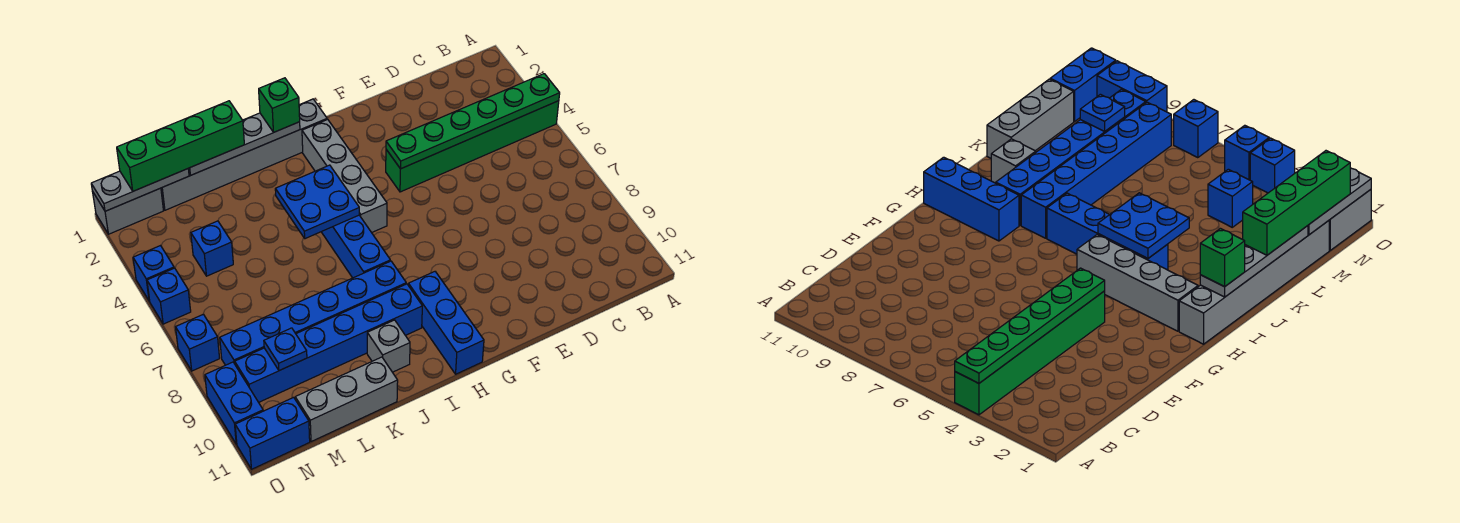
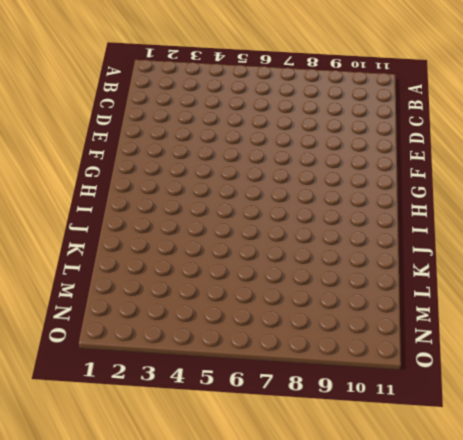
none -> green brick A4:F4 level 1
none -> grey brick H1:M1 level 1
none -> grey brick H2:H5 level 1

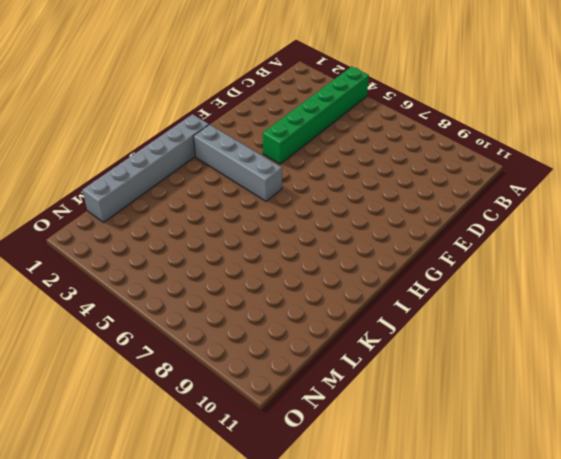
none -> blue brick H9:H11 level 1
none -> blue brick I4:I7 level 1
none -> blue brick I8:N8 level 1

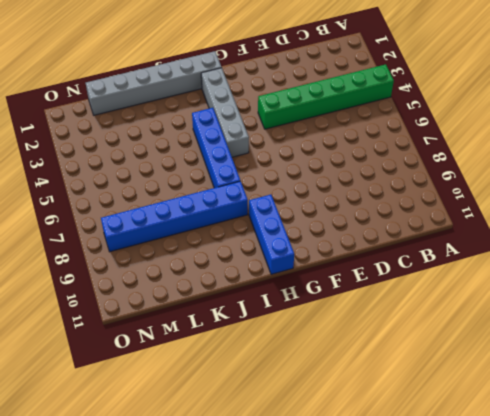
none -> blue brick I9:N9 level 1
none -> grey brick J10 level 1
none -> grey brick K11:M11 level 1

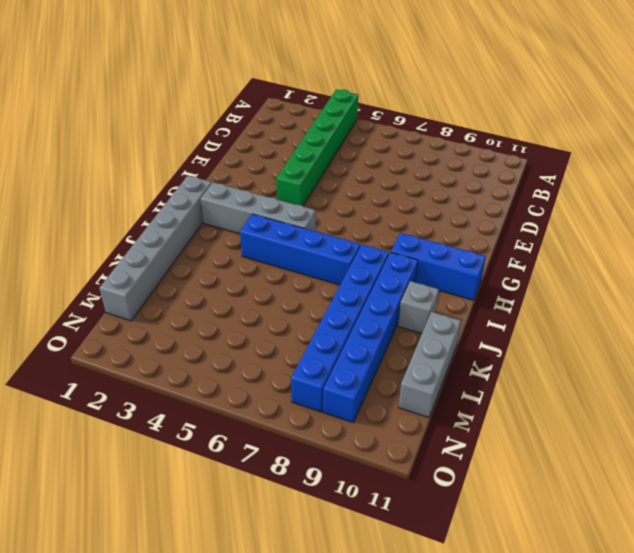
none -> blue brick M4 level 1
none -> grey brick N1:O1 level 1
none -> blue brick N11:O11 level 1

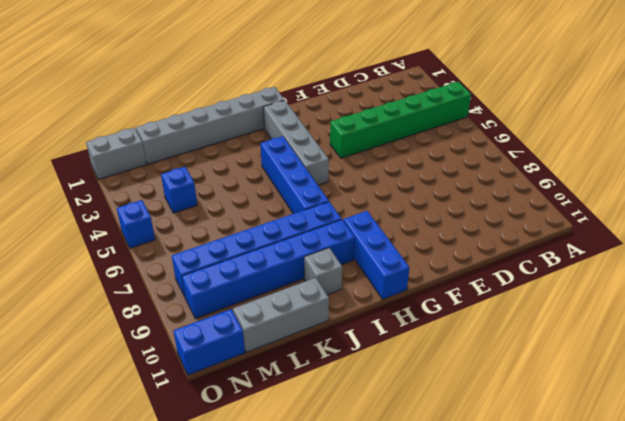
none -> blue brick O4 level 1
none -> blue brick O7 level 1
none -> blue brick O9:O10 level 1

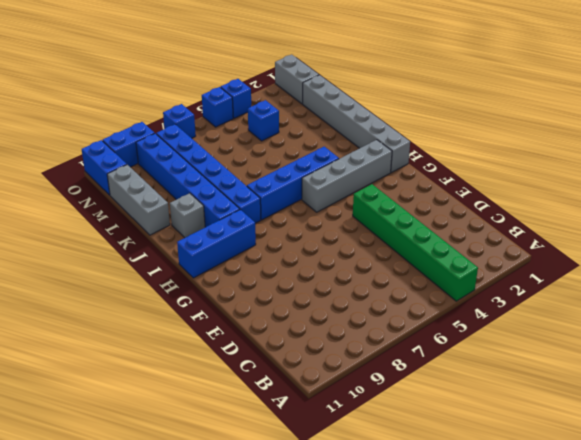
none -> green plate A4:F4 level 2
none -> grey plate I1:L1 level 2
none -> blue plate I4:J5 level 2

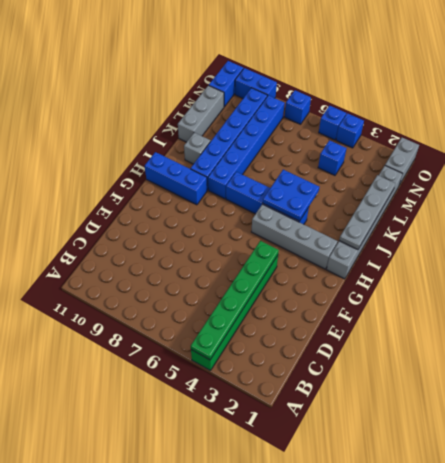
none -> grey plate M1:O1 level 2
none -> blue plate M9 level 2
none -> green brick I1 level 3

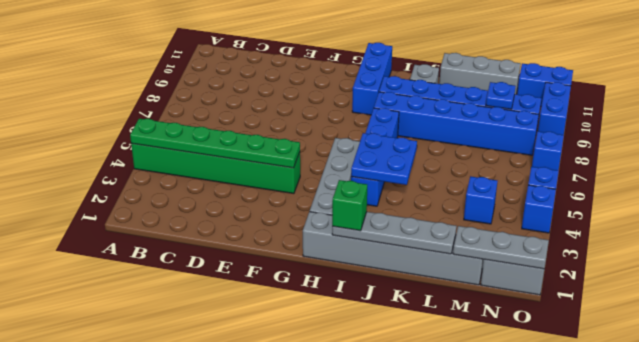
none -> green brick K1:N1 level 3

